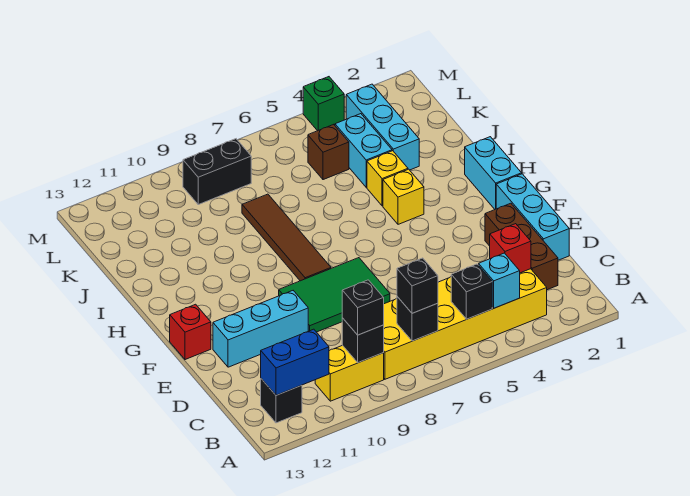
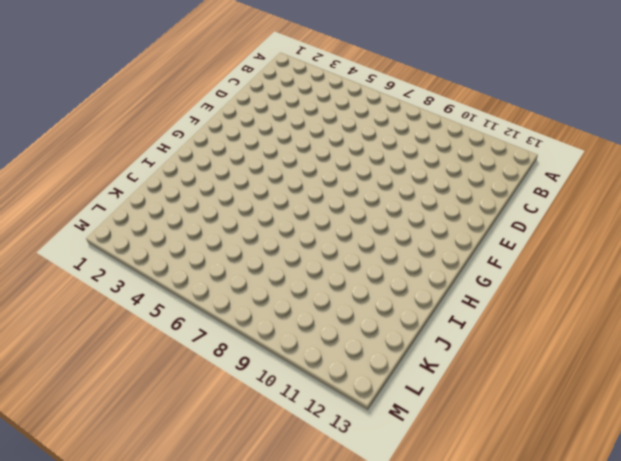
none -> yellow brick B3:C8 level 1
none -> yellow brick B9:B10 level 1
none -> black brick B12 level 1

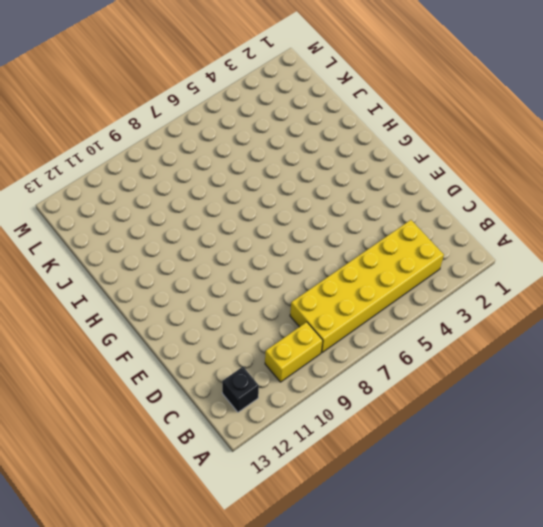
none -> brown brick C2:E2 level 1
none -> cyan brick D1:F1 level 1
none -> green tile E7:F9 level 1

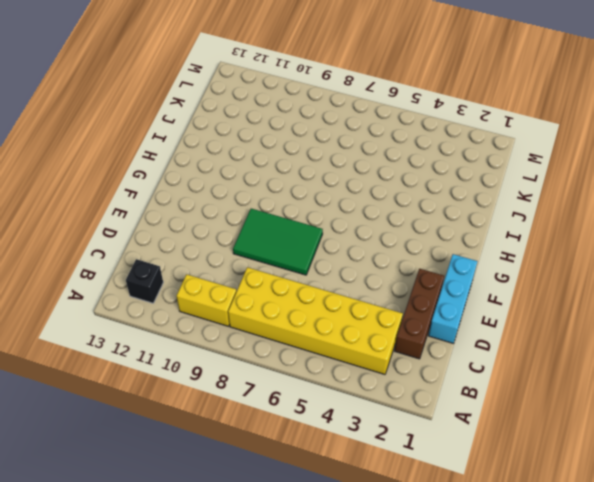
none -> cyan brick E10:E12 level 1
none -> red brick F13 level 1
none -> cyan brick G1:H1 level 1

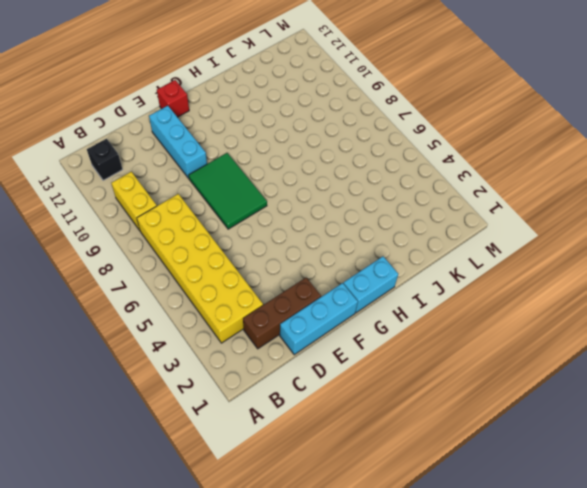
none -> brown tile G8:J8 level 1
none -> yellow brick H4 level 1
none -> yellow brick I4 level 1

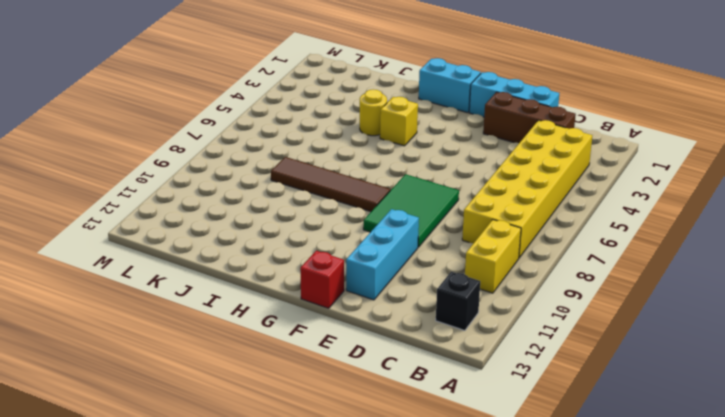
yellow round brick I4 level 1 -> yellow brick I4 level 1
none -> cyan brick J3:L3 level 1
none -> cyan brick J4:K4 level 1
none -> brown brick K5 level 1

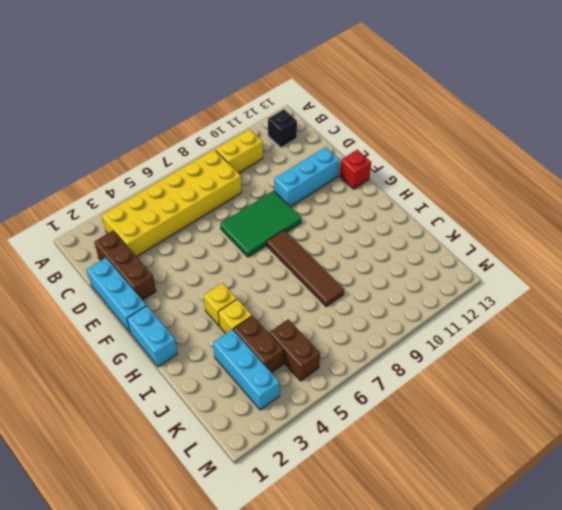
brown brick J4:K4 level 1 -> cyan brick J4:K4 level 1
brown brick K5:L5 level 1 -> brown brick K5 level 1
none -> black brick L8:L9 level 1
none -> green brick M4 level 1
none -> cyan brick B4 level 2

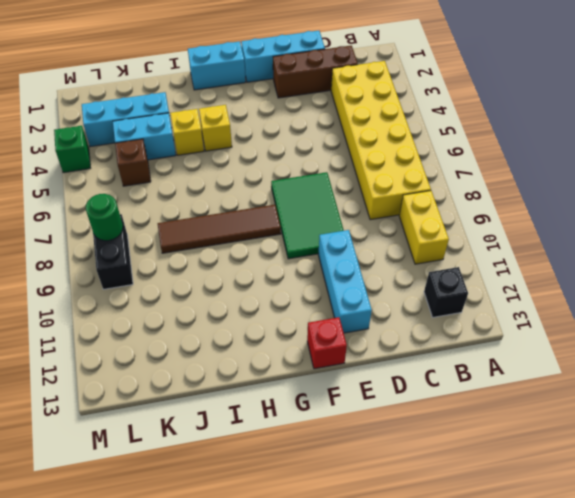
green round brick L8 level 2 -> none
none -> cyan brick B4 level 2
none -> black brick B5 level 2
none -> black brick B7 level 2

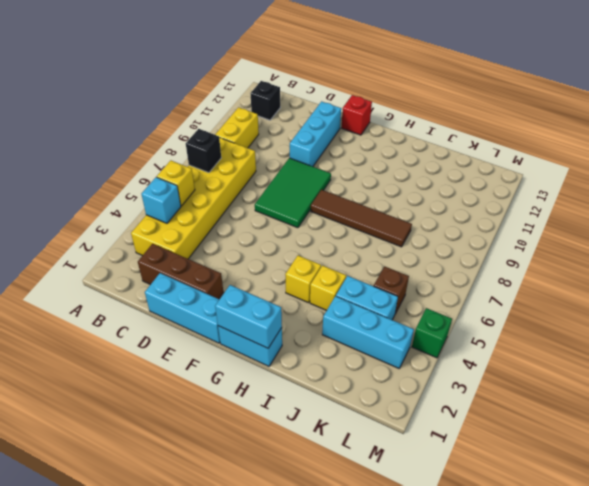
yellow brick B5 level 2 -> black brick B5 level 2
cyan brick G1:H1 level 2 -> none
none -> black brick L8:L9 level 1
none -> black brick B9 level 2
none -> blue brick B11:B12 level 2

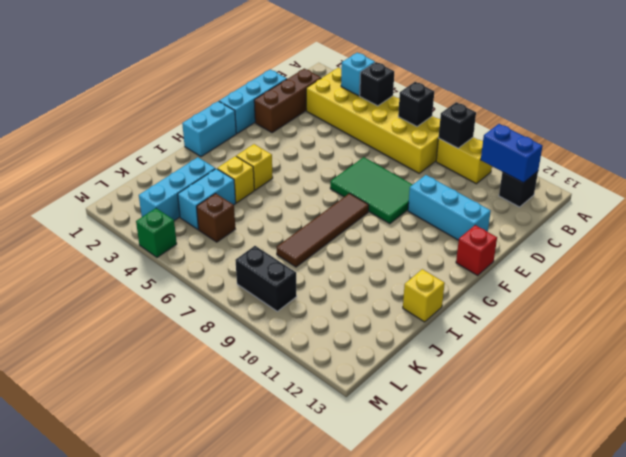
yellow brick I13 level 1 -> none
none -> red brick C3 level 2
none -> black brick B7 level 3
none -> black brick B9 level 3

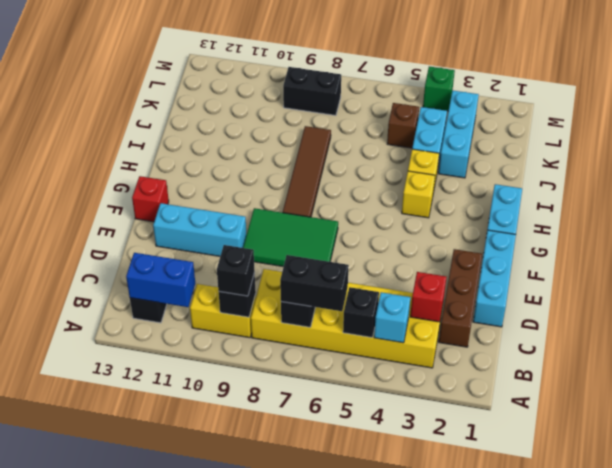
black brick B6:B7 level 3 -> black brick B7 level 3

